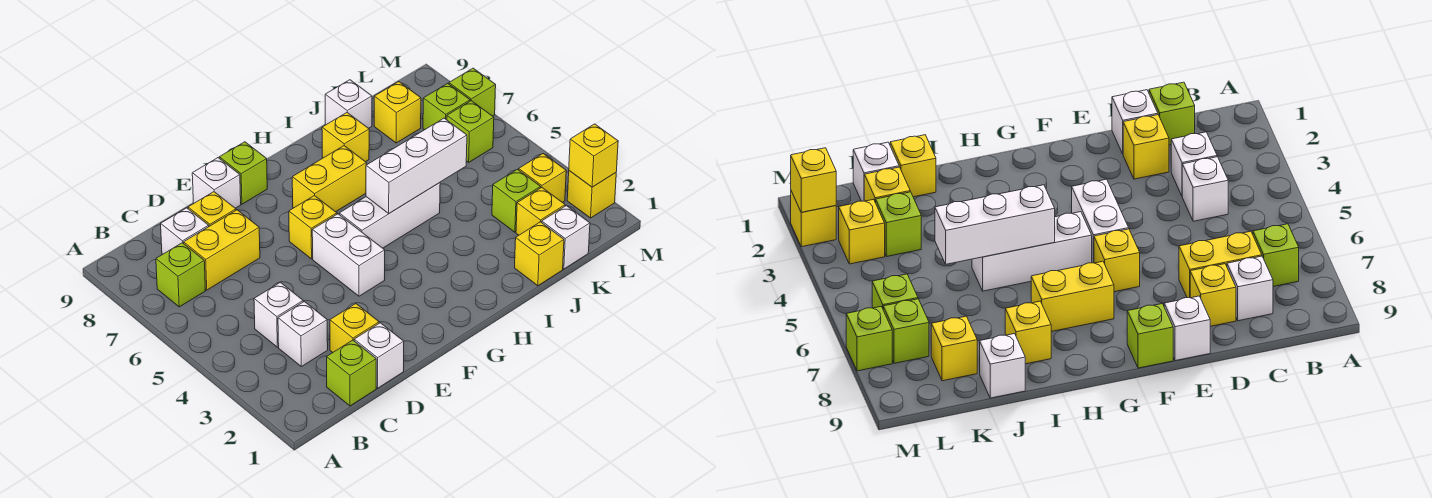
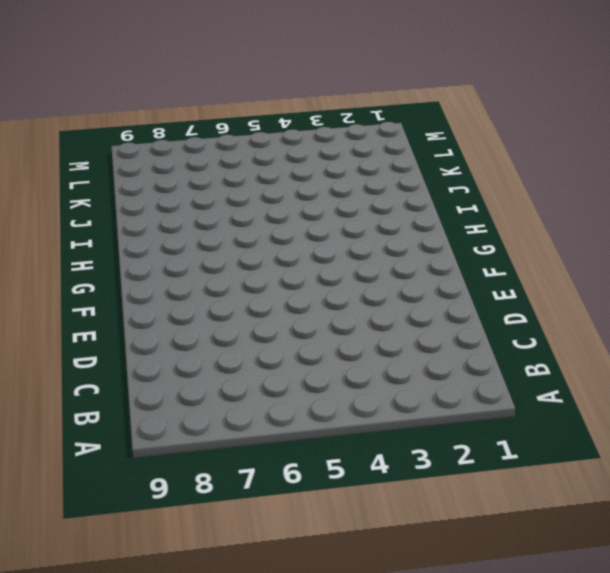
none -> lime brick B7 level 1
none -> lime brick C1 level 1
none -> white brick C3 level 1

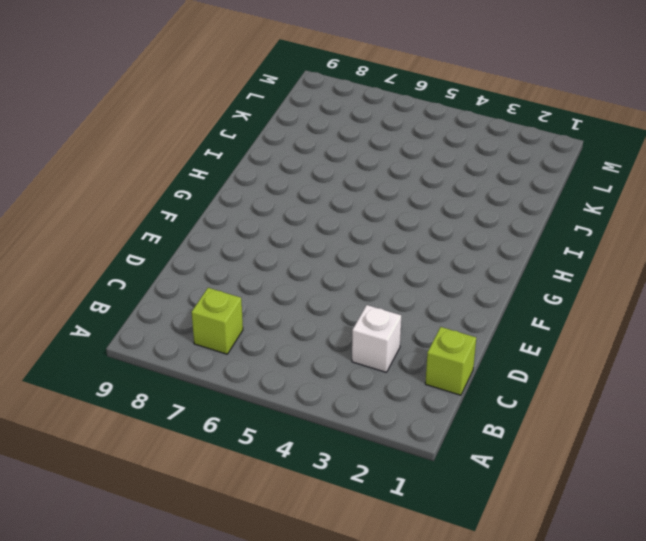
none -> white brick C4 level 1
none -> yellow brick C7:D7 level 1
none -> white brick C8 level 1

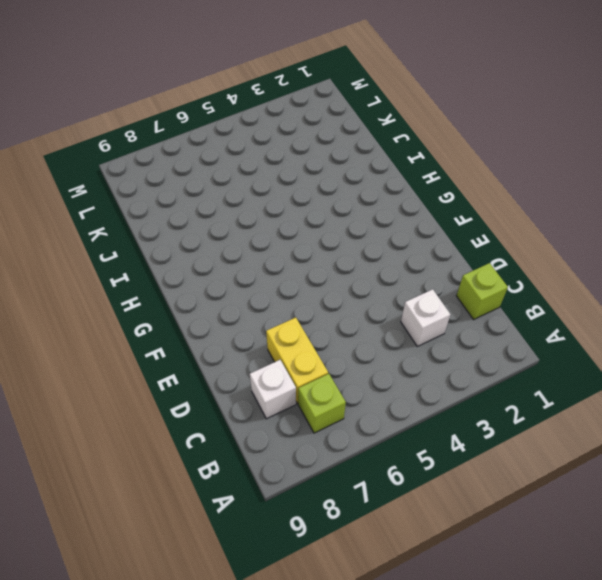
none -> white brick C4 level 1
none -> white brick D1 level 1
none -> yellow brick D2 level 1

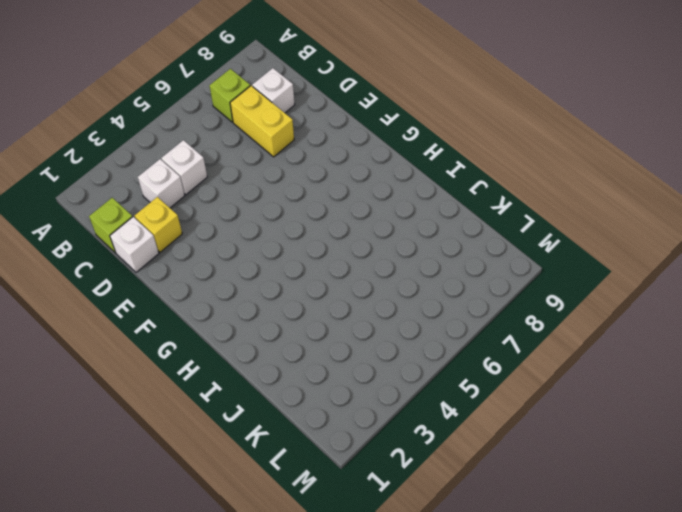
none -> yellow brick D8 level 1
none -> white brick E9 level 1
none -> white brick F4:F5 level 1

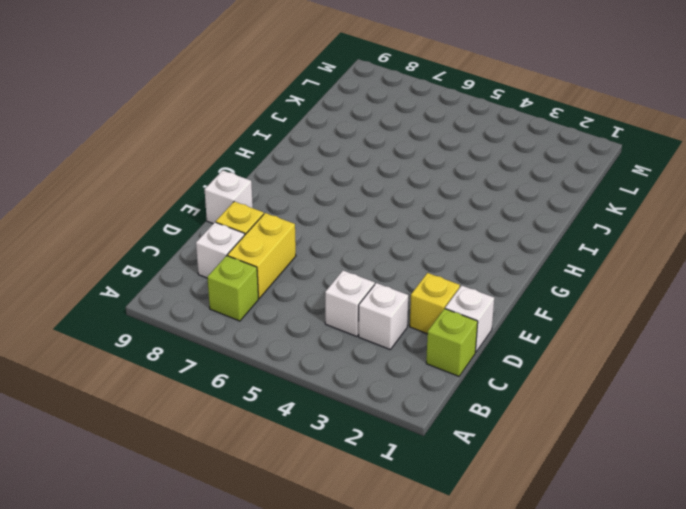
none -> white brick F4:F5 level 1
none -> yellow brick F6 level 1
none -> lime brick F9 level 1

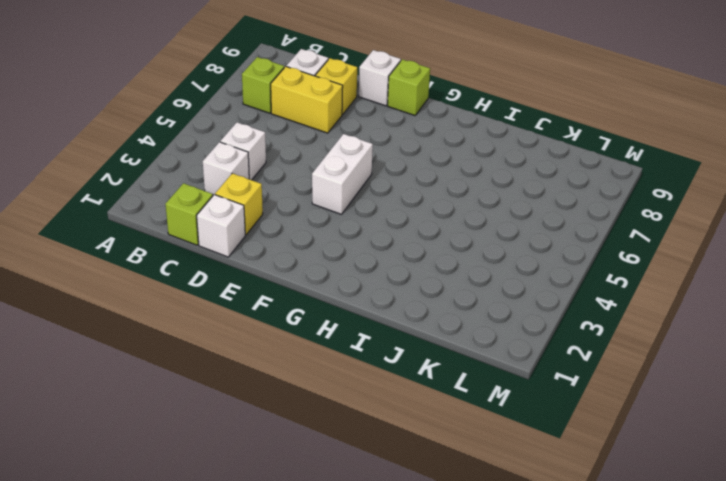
none -> yellow brick F6 level 1
none -> white brick G5:I5 level 1
none -> yellow brick G7:H7 level 1

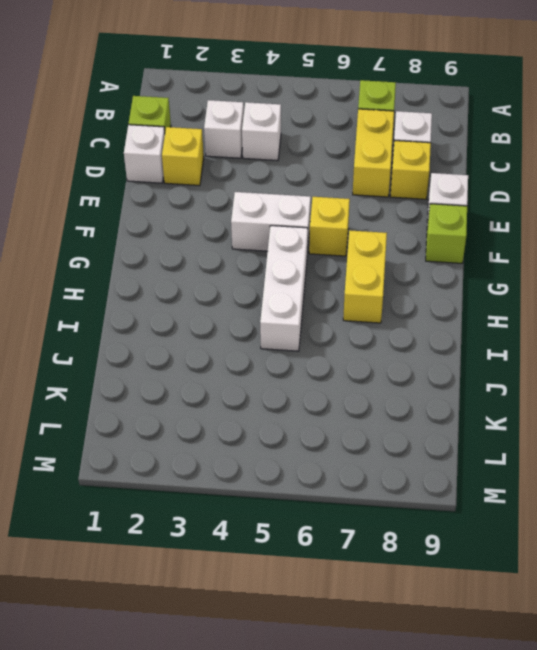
none -> yellow brick I8 level 1
none -> yellow brick J1 level 1
none -> white brick J9 level 1

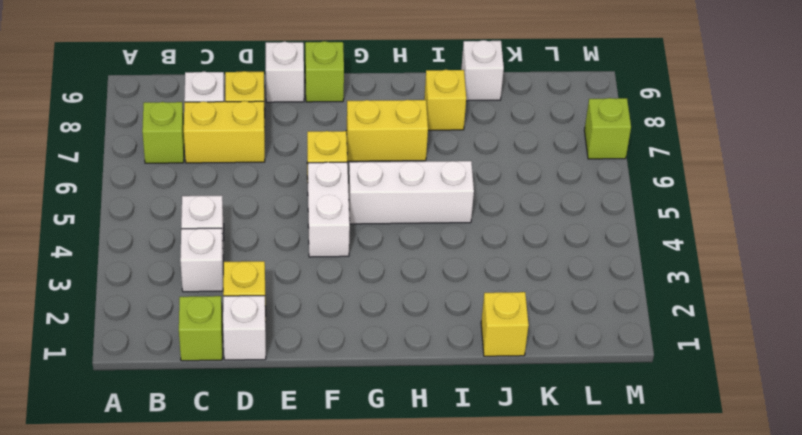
none -> white brick K1 level 1
none -> yellow brick K2 level 1
none -> lime brick K3 level 1

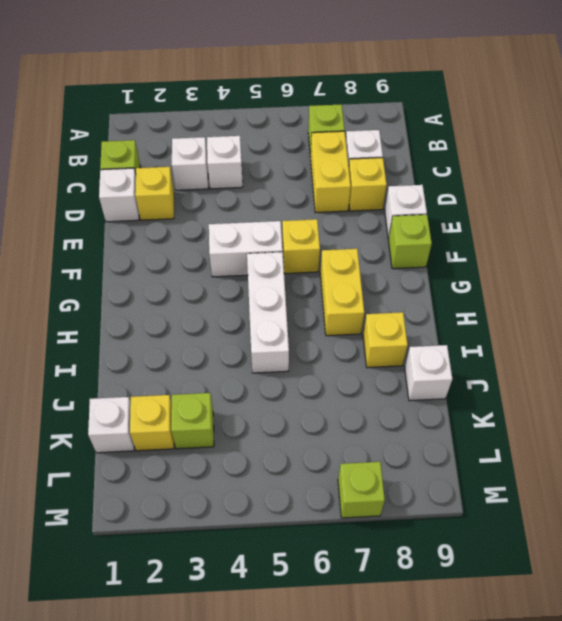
none -> yellow brick J1 level 1
none -> yellow brick K8 level 1
none -> yellow brick L3 level 1

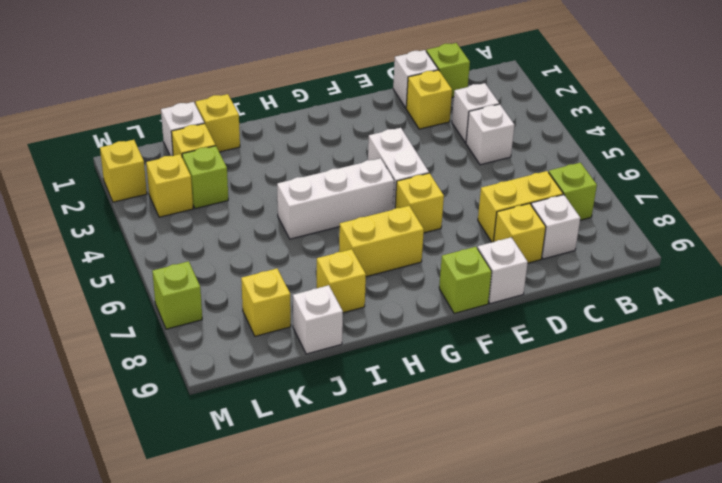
none -> lime brick L6 level 1
none -> lime brick L7 level 1
none -> white brick H5:J5 level 2

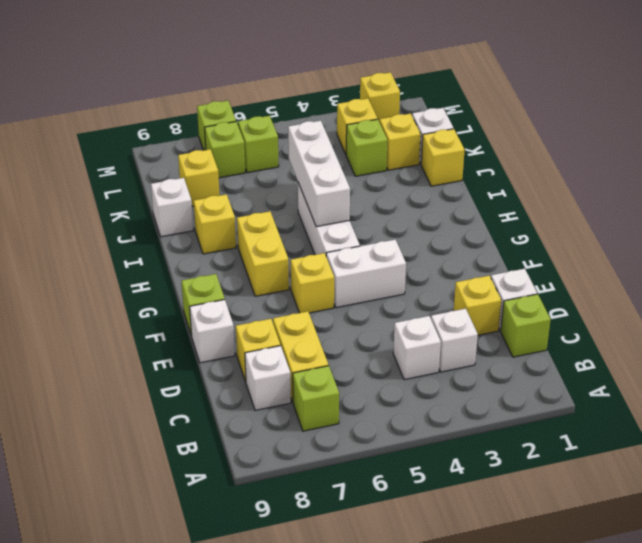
none -> yellow brick M2 level 2

